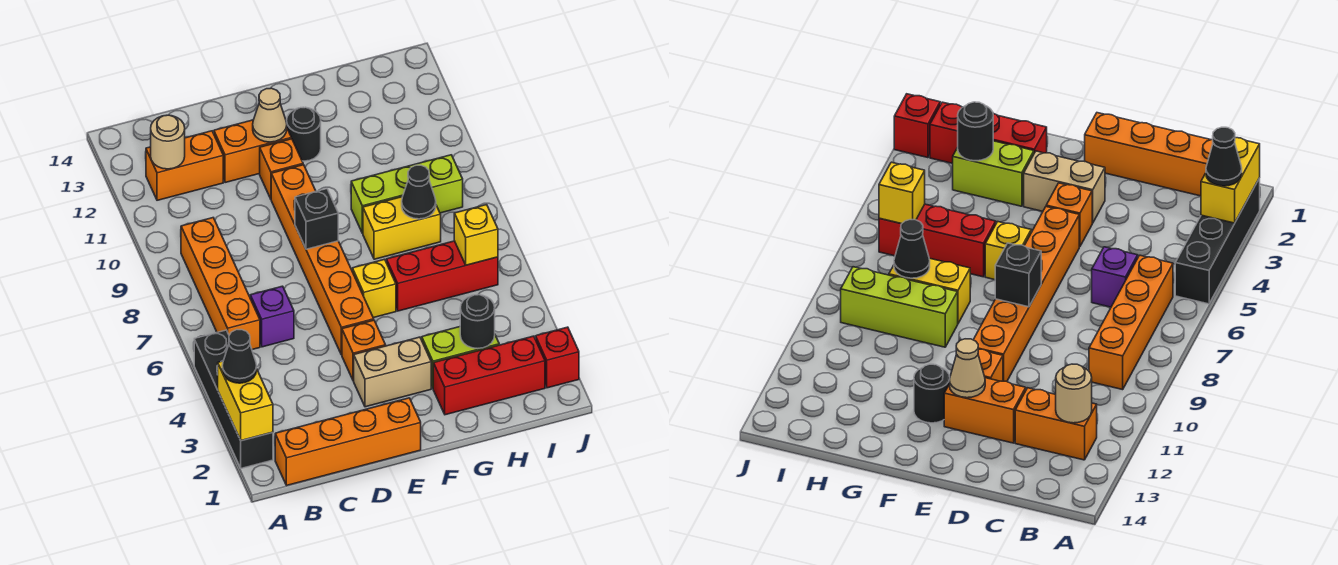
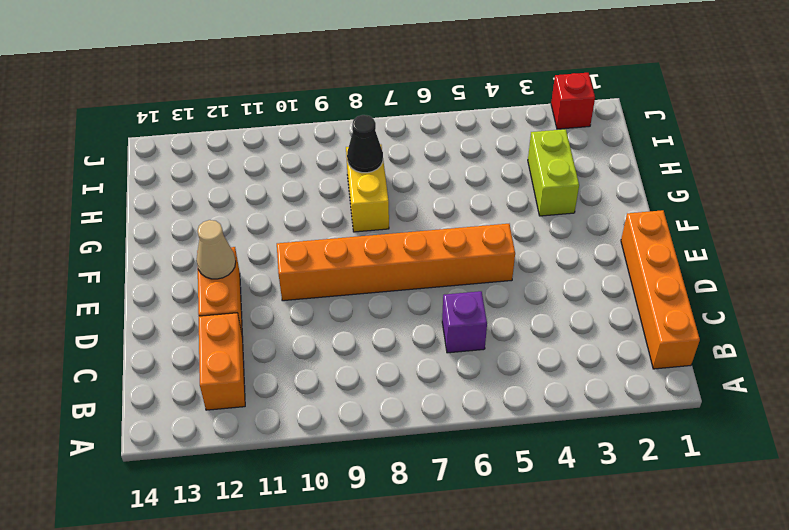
none -> black brick A2:A5 level 1
none -> orange brick B6:B9 level 1
none -> tan brick E3:F3 level 1

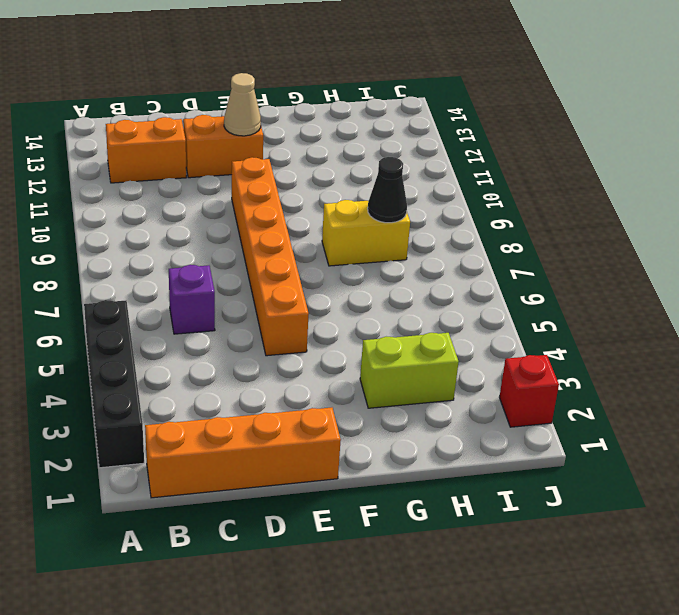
none -> orange brick B6:B9 level 1
none -> tan brick E3:F3 level 1
none -> orange brick E4 level 1

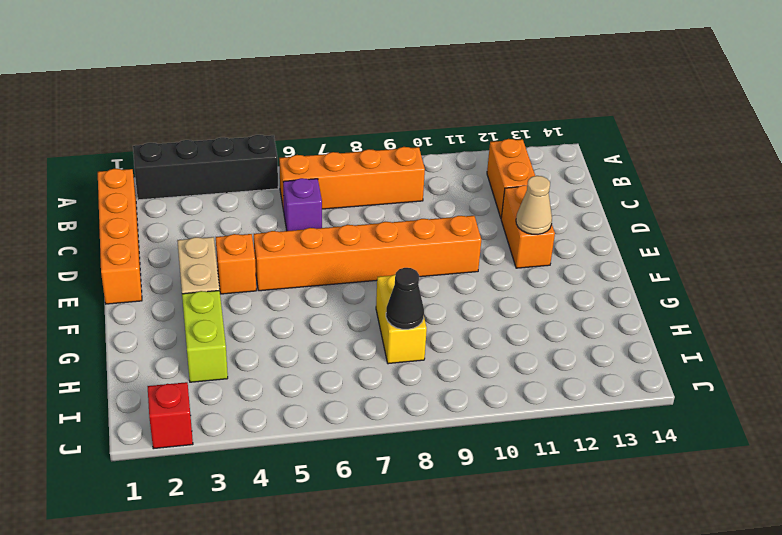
none -> orange brick E11 level 1
none -> yellow brick F6 level 1
none -> black round brick F12 level 1

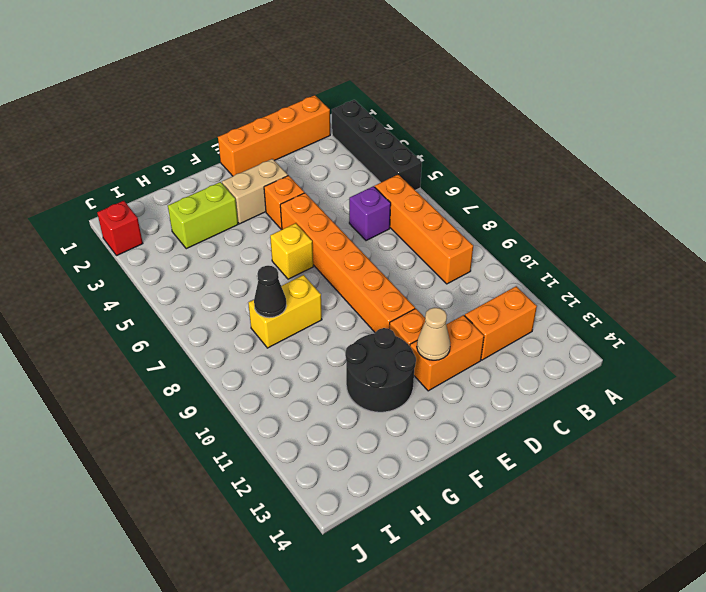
black round brick F11:G12 level 1 -> black round brick F12 level 1
none -> red brick G2:I2 level 1
none -> red brick G6:I6 level 1
none -> lime brick G9:I9 level 1

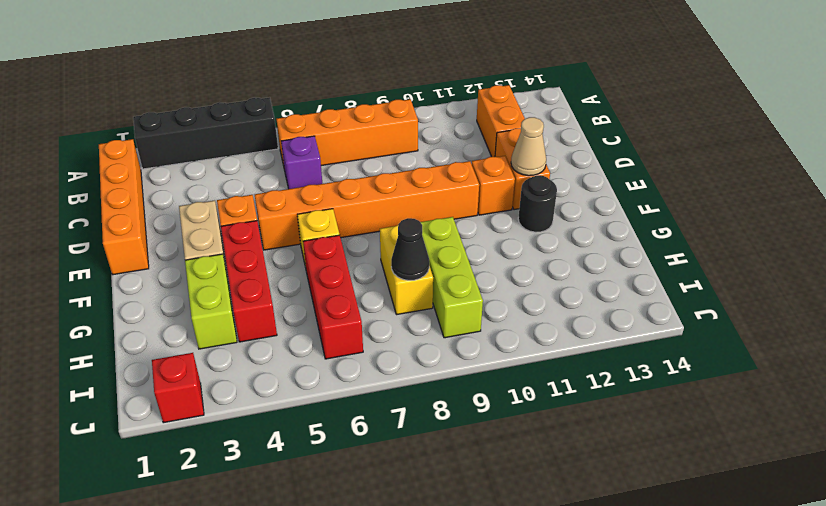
red brick F4:H4 level 1 -> red brick G2:I2 level 1
none -> yellow brick A2:A3 level 2
none -> tan round brick B12 level 2
none -> black brick E8 level 2

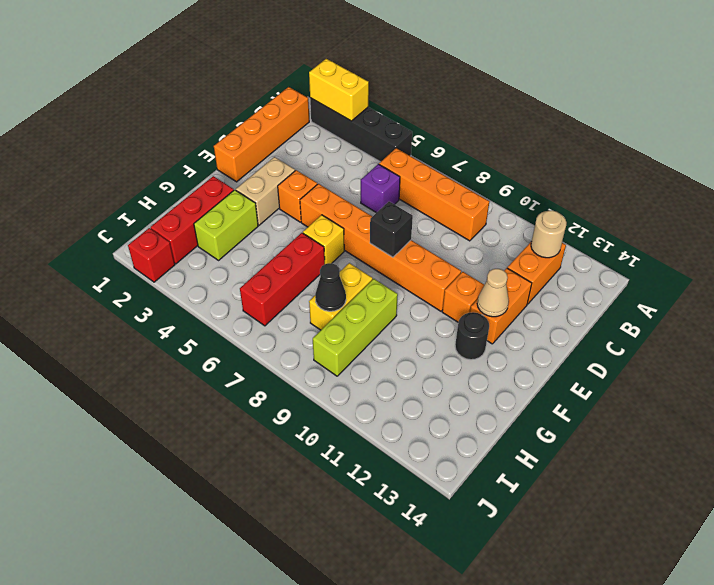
none -> black round brick H3 level 2
none -> yellow brick I6 level 2
none -> black cone A3 level 3

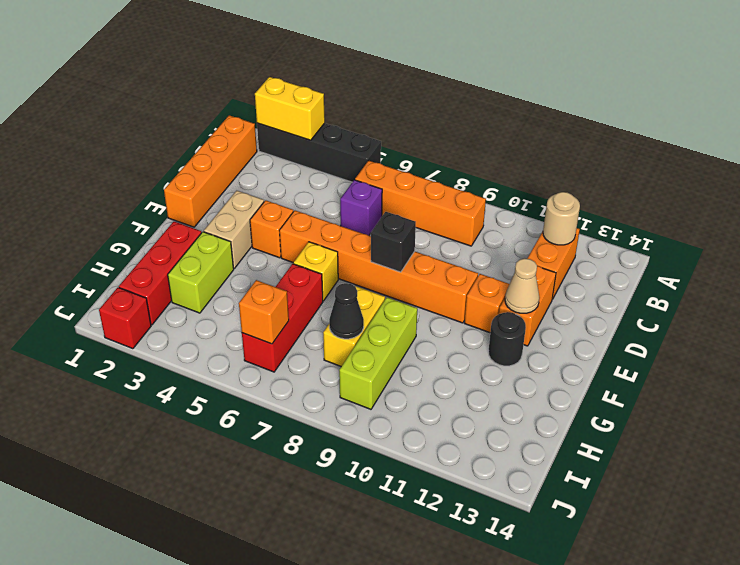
orange brick I6 level 2 -> yellow brick I6 level 2
none -> black round brick H3 level 2
none -> black cone A3 level 3

